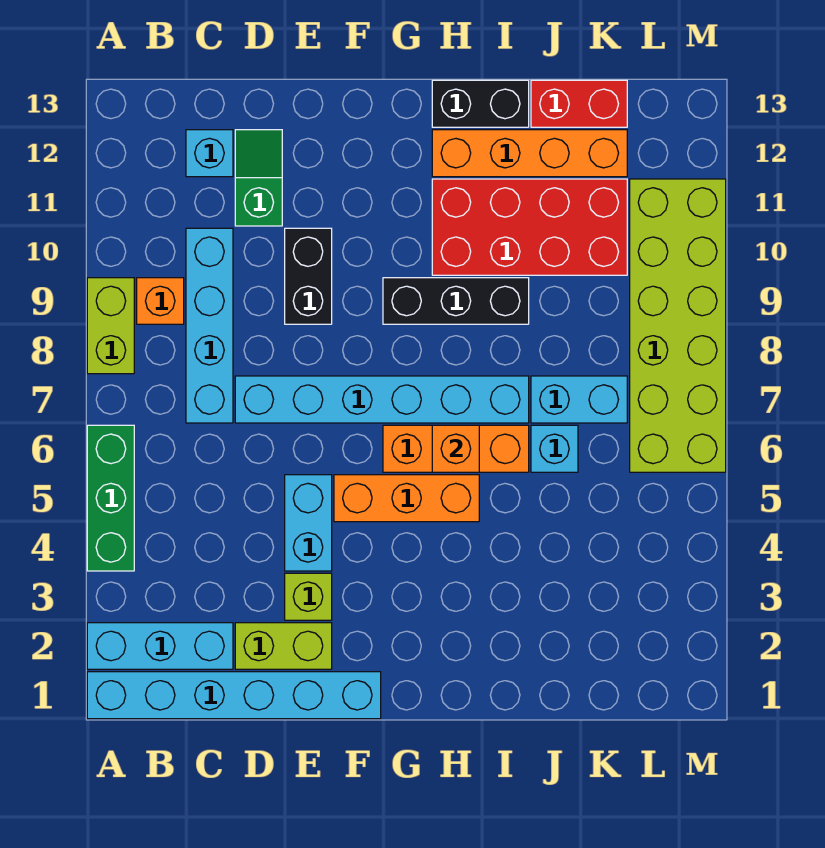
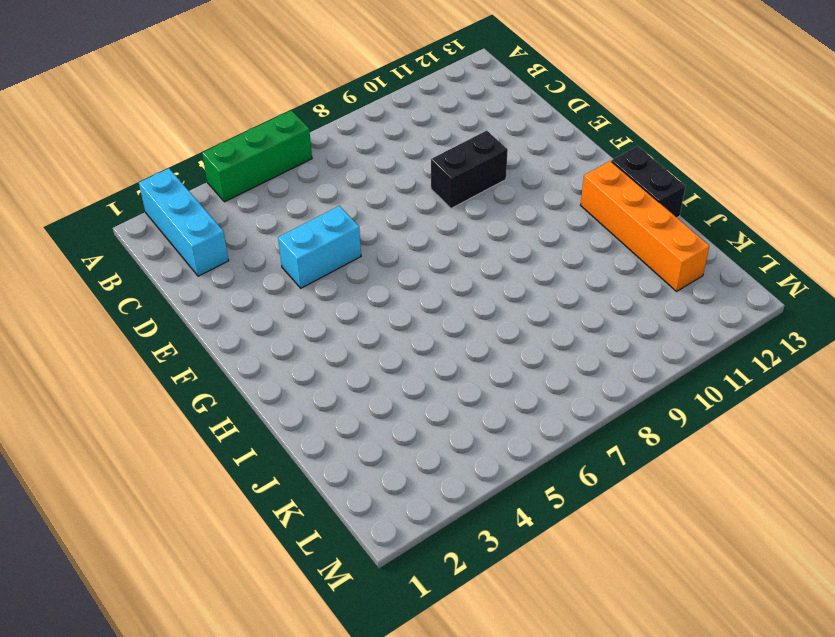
none -> cyan brick A1:F1 level 1
none -> lime brick A8:A9 level 1
none -> orange brick B9 level 1

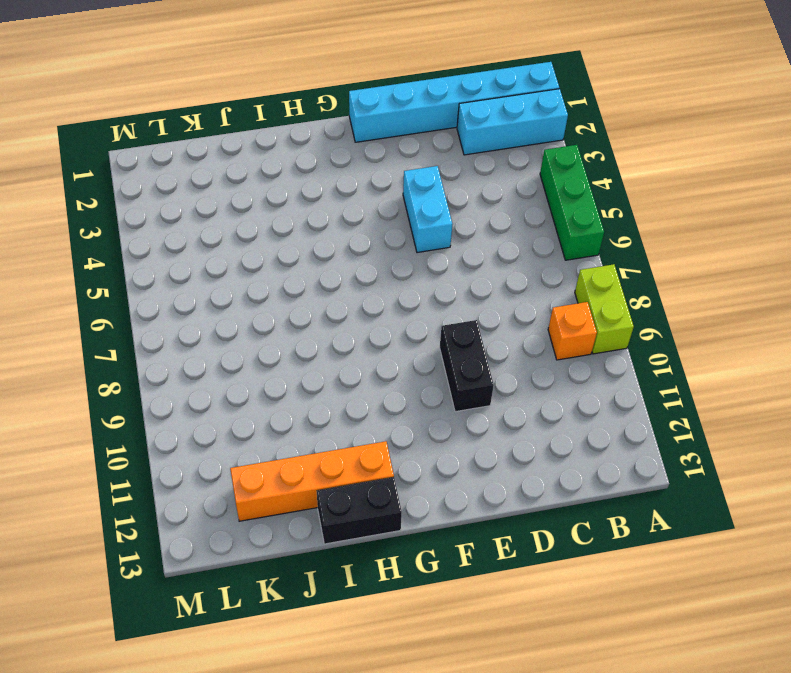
none -> cyan brick C7:C10 level 1
none -> cyan brick C12 level 1
none -> lime brick D2:E2 level 1

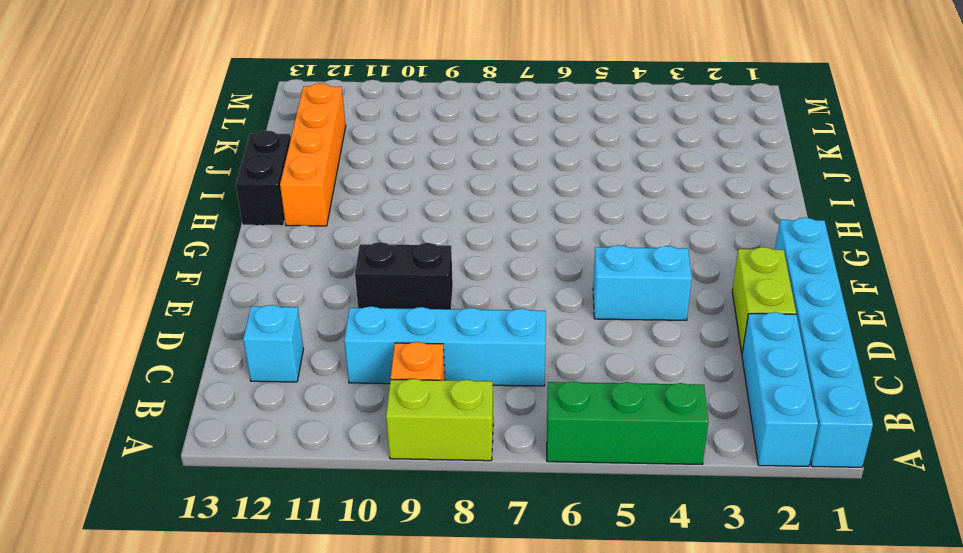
none -> cyan brick D7:I7 level 1
none -> green slope D11:D12 level 1 top 11
none -> lime brick E3 level 1

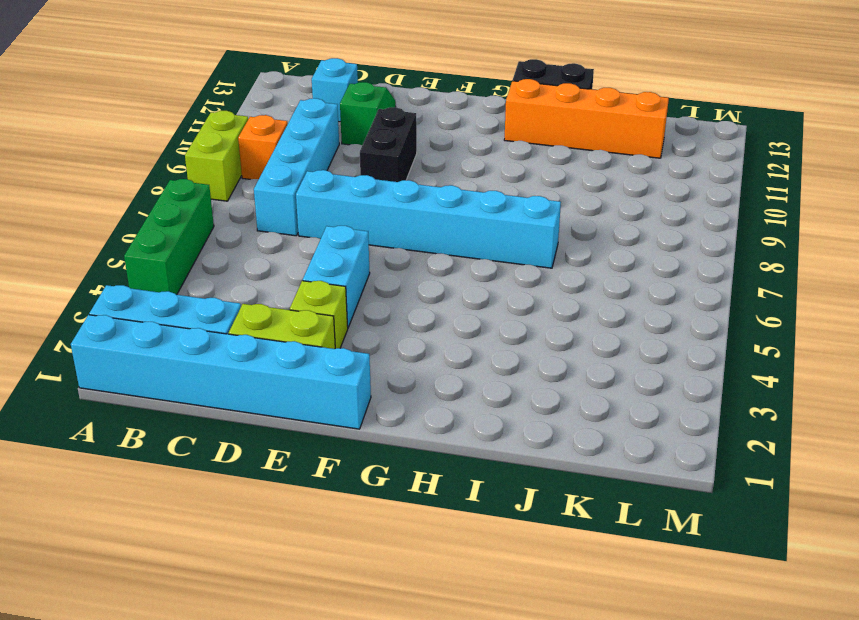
none -> orange brick F5:H5 level 1
none -> orange brick G6:I6 level 1
none -> black brick G9:I9 level 1

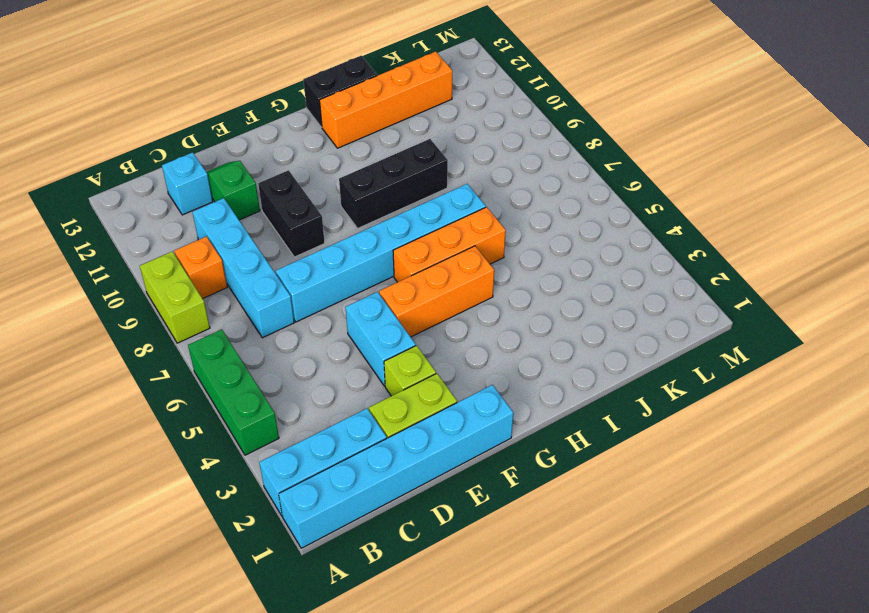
none -> red brick H10:K11 level 1
none -> cyan brick J6 level 1
none -> cyan brick J7:K7 level 1

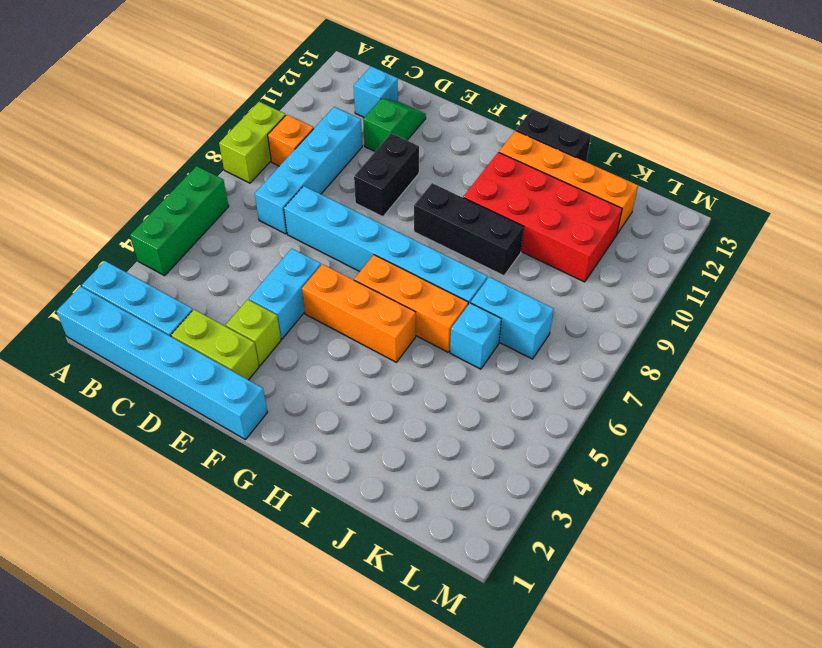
none -> red brick J13:K13 level 1
none -> lime brick L6:M11 level 1
none -> orange brick H6 level 2

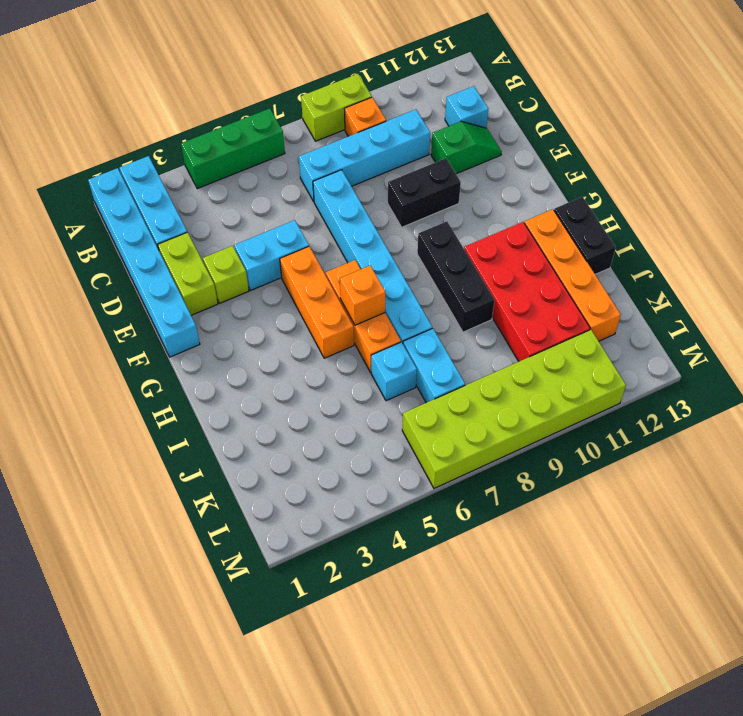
none -> red brick J13:K13 level 1

